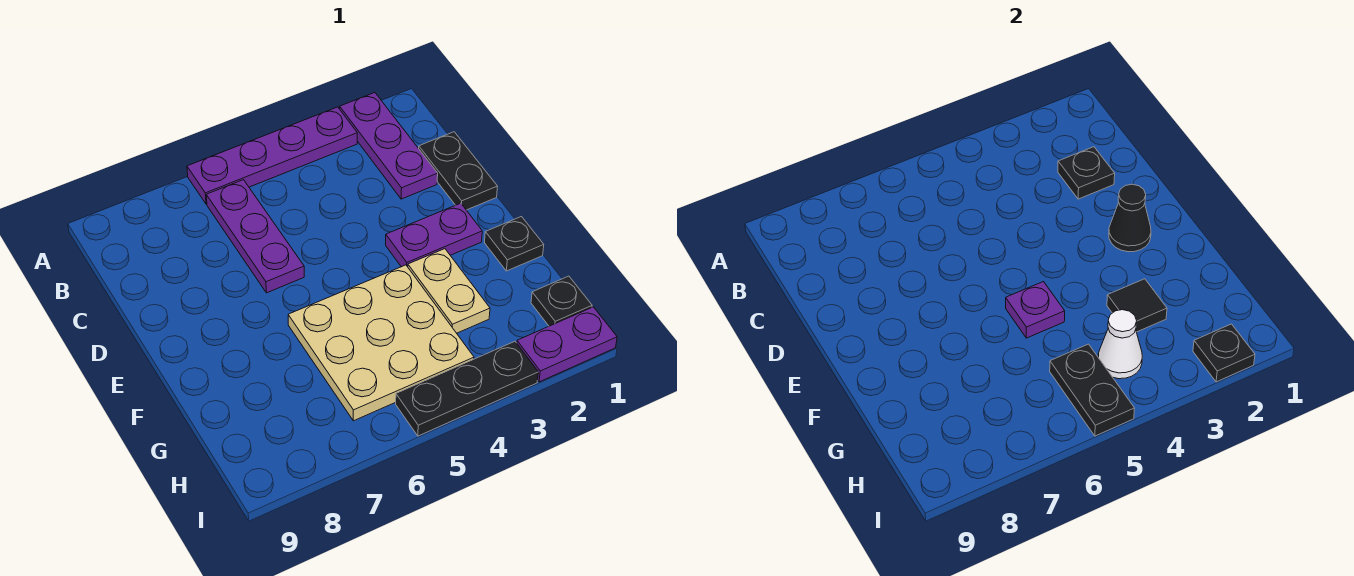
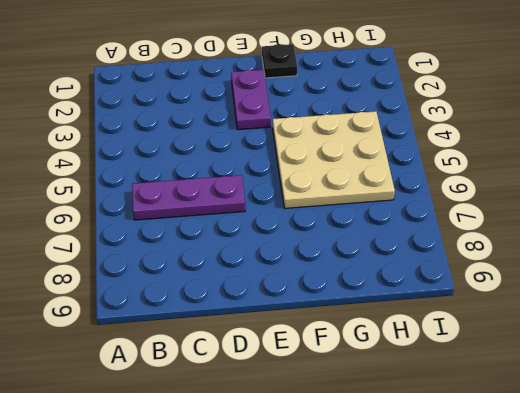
none -> purple plate A2:C2 level 1
none -> purple plate A3:A6 level 1
none -> black plate C1:D1 level 1

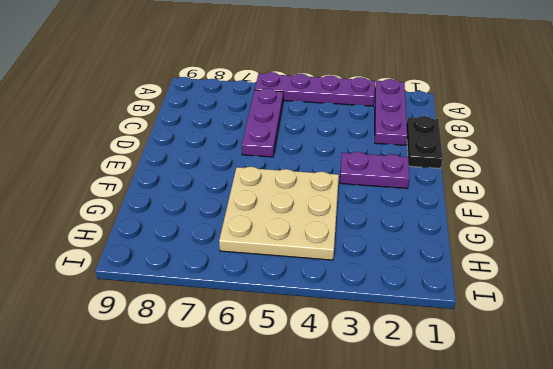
none -> black plate F1 level 1
none -> tan plate F3:G3 level 1
none -> black plate H1 level 1

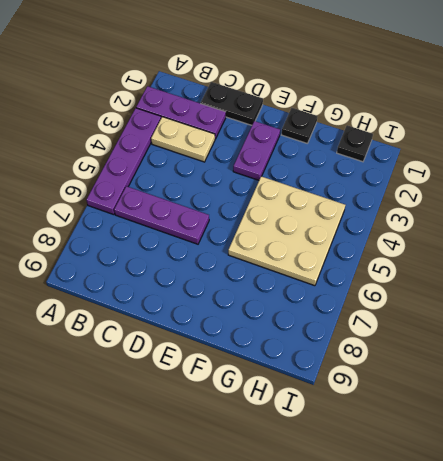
tan plate B3:C3 level 1 -> tan plate F3:G3 level 1
none -> purple plate I1:I2 level 1
none -> black plate I3:I5 level 1
none -> black plate C2 level 2

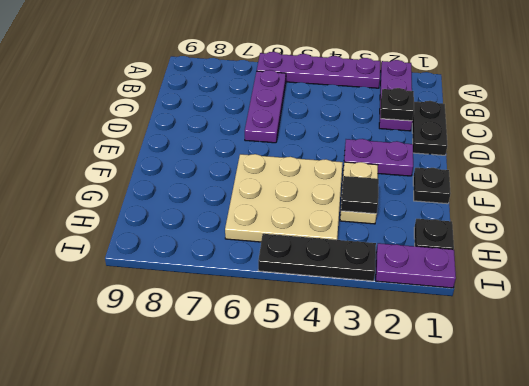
none -> black cone E2 level 2
none -> purple plate F5 level 2
none -> white cone H4 level 2

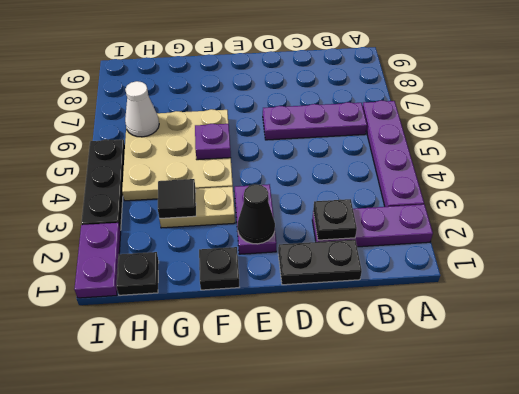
white cone H6 level 2 -> white cone H4 level 2
none -> black plate H5:I5 level 2
none -> black plate I2 level 2

